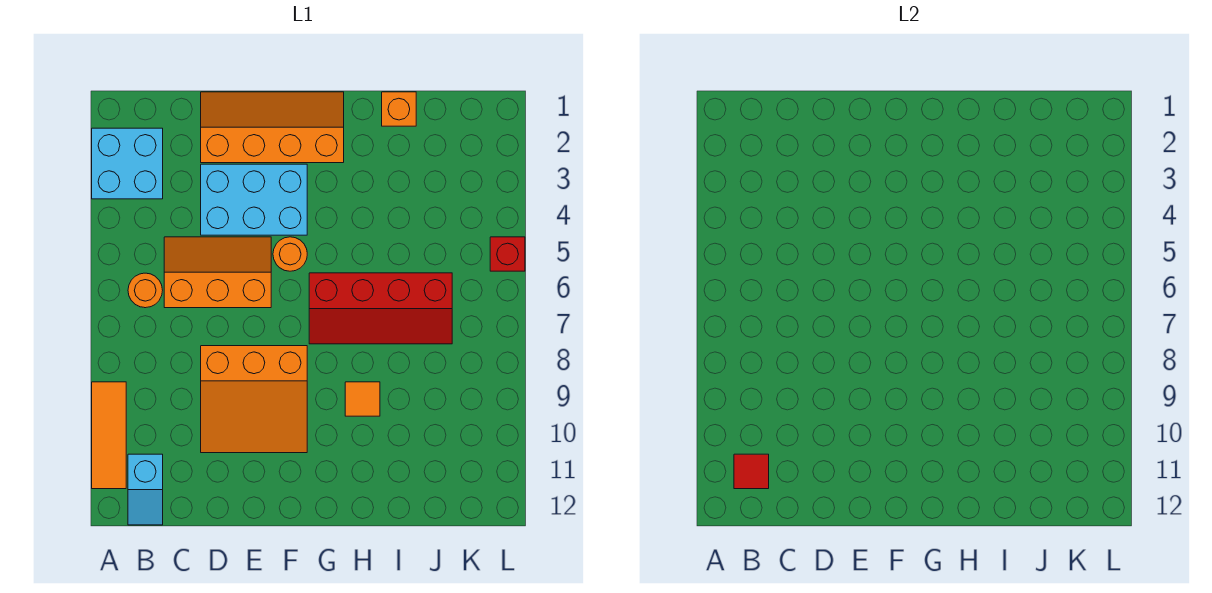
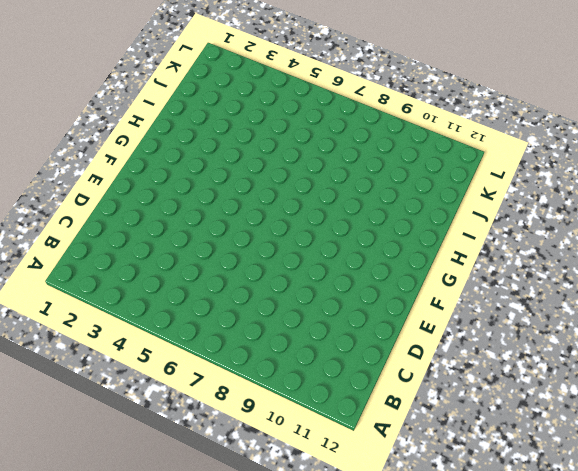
none -> cyan brick A2:B3 level 1
none -> orange tile A9:A11 level 1
none -> orange round brick B6 level 1

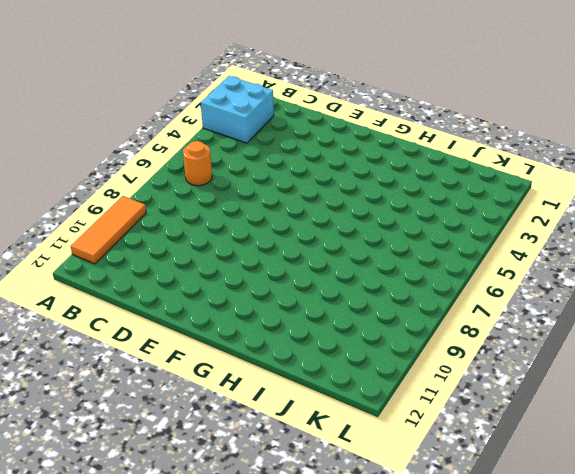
none -> cyan slope B11:B12 level 1 top 11
none -> orange slope C5:E6 level 1 top 6
none -> orange slope D1:G2 level 1 top 2

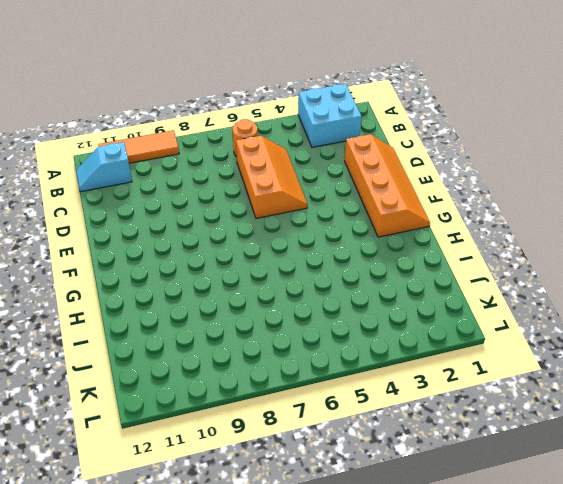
none -> cyan brick D3:F4 level 1
none -> orange slope D8:F10 level 1 top 8
none -> orange round brick F5 level 1

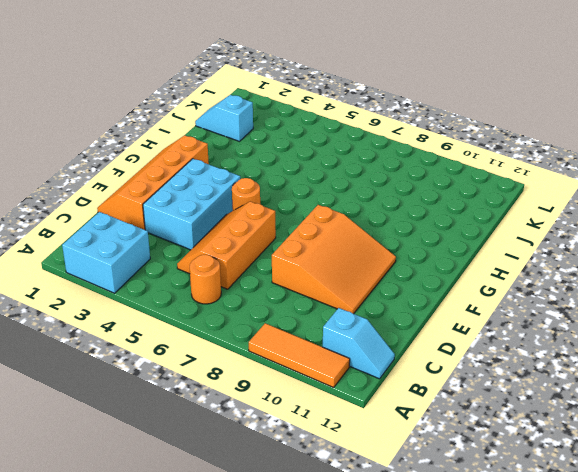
cyan slope J1:J2 level 1 top 2 -> none
none -> red slope G6:J7 level 1 top 6
none -> orange tile H9 level 1
none -> orange brick I1 level 1

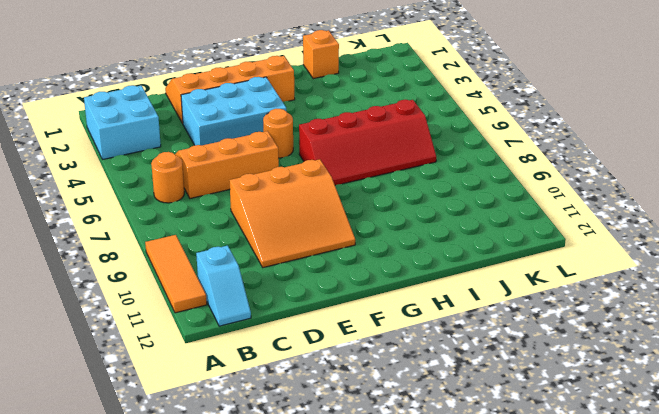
none -> orange tile H9 level 1
none -> red brick L5 level 1
none -> red tile B11 level 2

